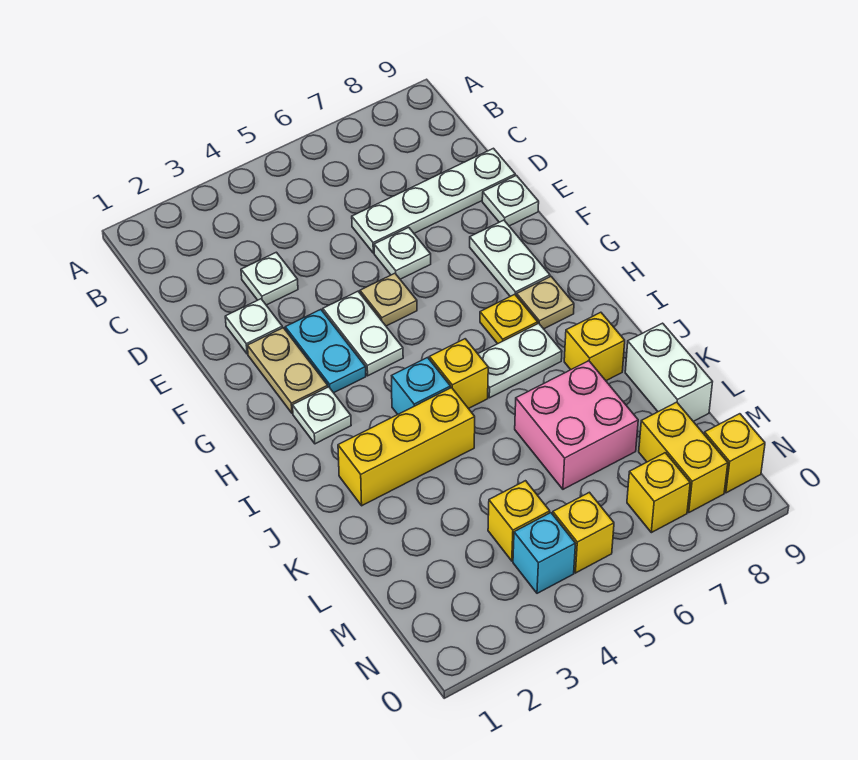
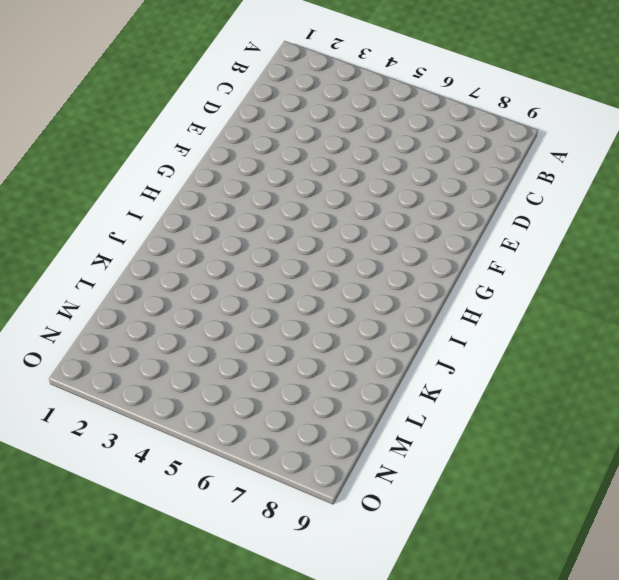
none -> white plate D3 level 1
none -> white plate D6:D9 level 1
none -> white plate E2 level 1

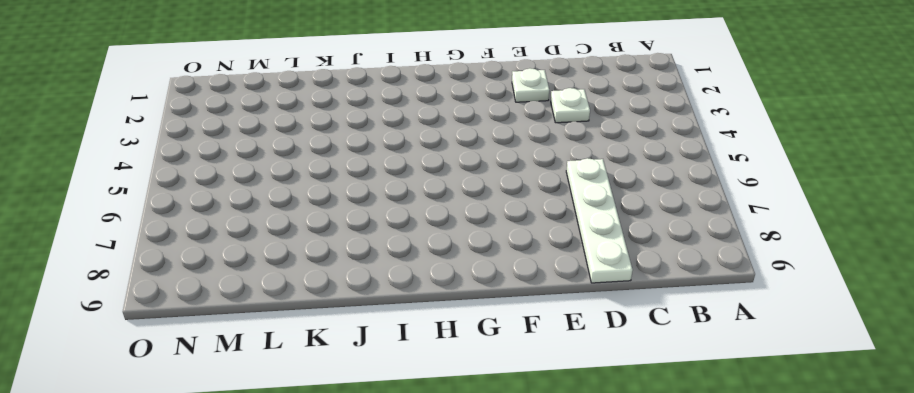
none -> white plate E6 level 1
none -> white plate E9 level 1
none -> tan plate F2:G2 level 1

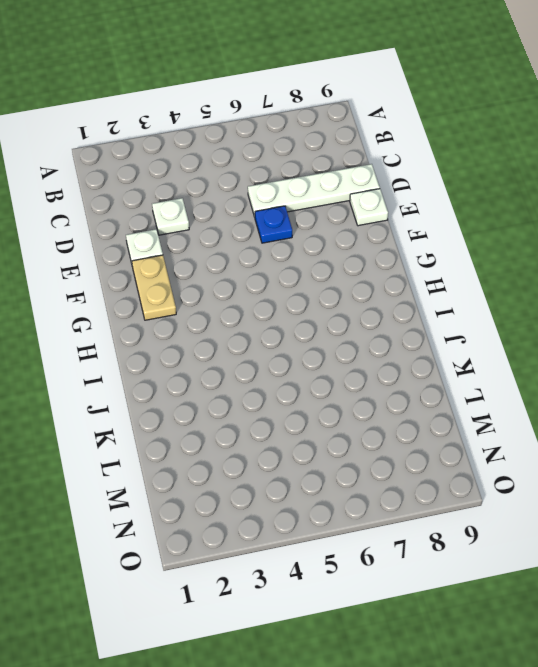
blue plate E6 level 1 -> white plate E6 level 1
none -> cyan plate F3:G3 level 1
none -> white plate F4:G4 level 1
none -> tan plate F5 level 1

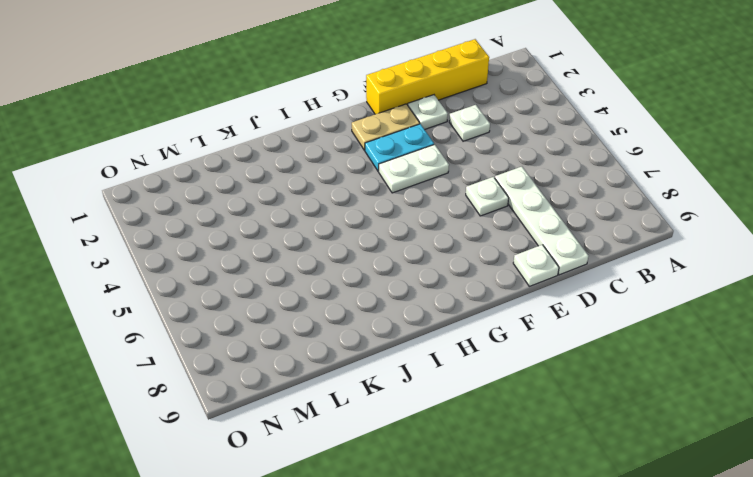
yellow brick C1:F1 level 1 -> none
none -> tan plate F5 level 1
none -> white plate F8:G8 level 1
none -> white plate H2 level 1

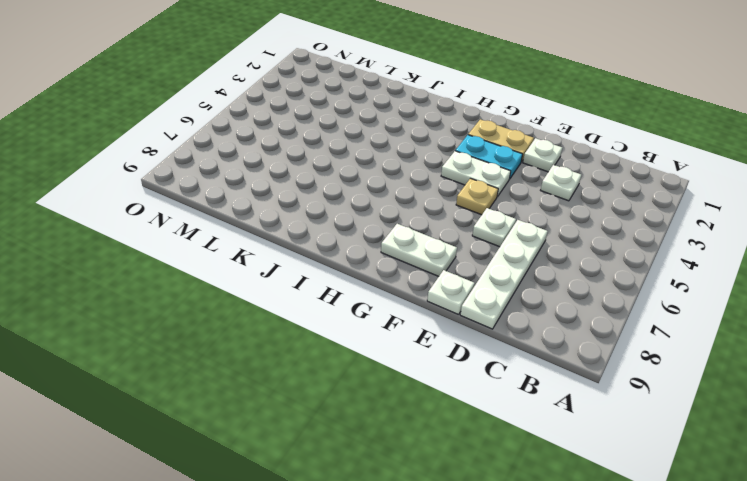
none -> white plate H2 level 1
none -> yellow plate H7 level 1
none -> tan plate H8 level 1

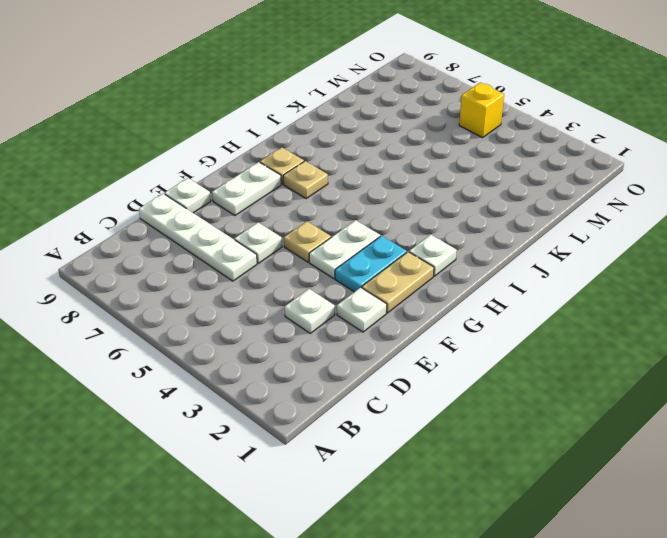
tan plate H7 level 1 -> yellow plate H7 level 1
none -> cyan brick I4 level 1
none -> yellow brick I5 level 1
none -> white plate I6:I7 level 1

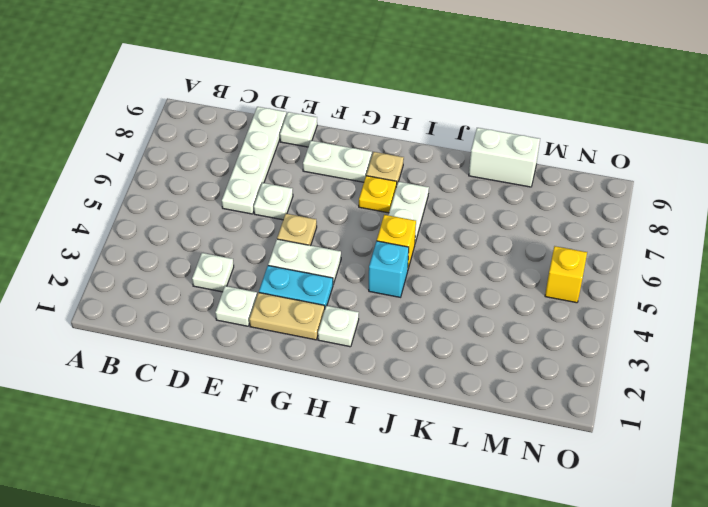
none -> yellow brick J2:J4 level 1
none -> yellow brick J8 level 1
none -> pink brick K6:L7 level 1

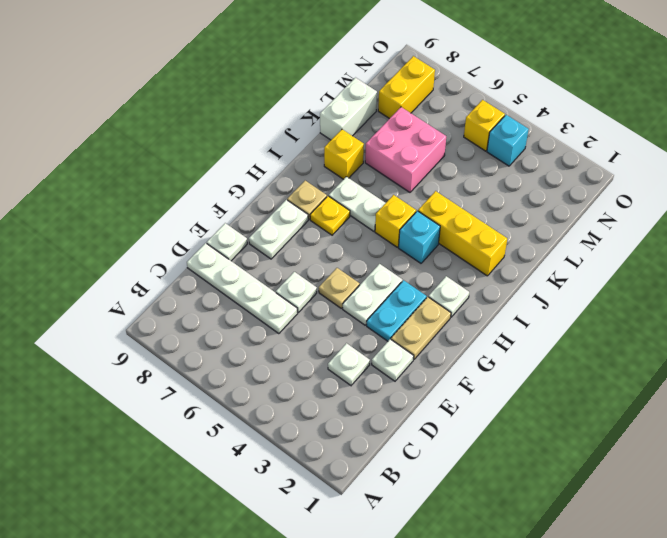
none -> yellow brick M4 level 1
none -> yellow brick N7 level 1
none -> yellow brick N9 level 1

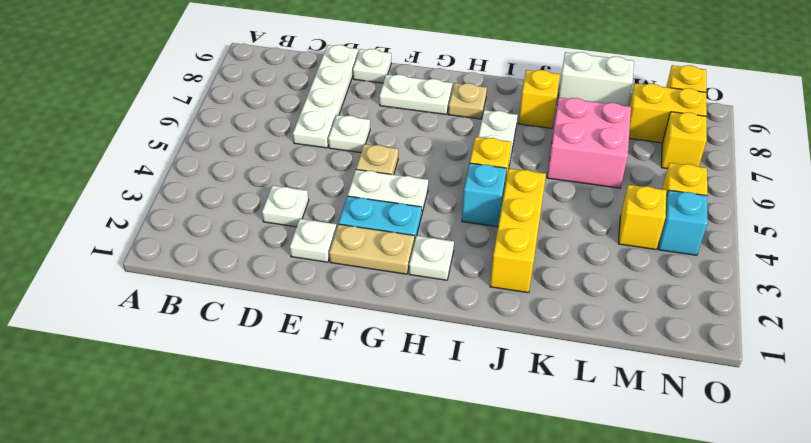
none -> yellow plate H7 level 1

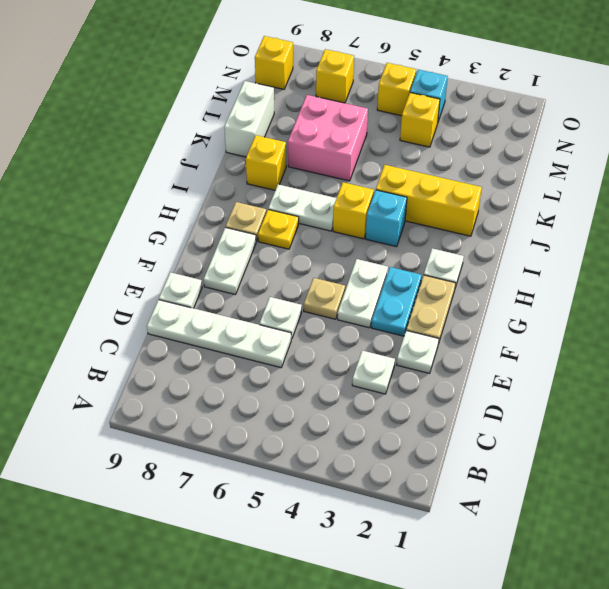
none -> yellow brick M8:N8 level 1

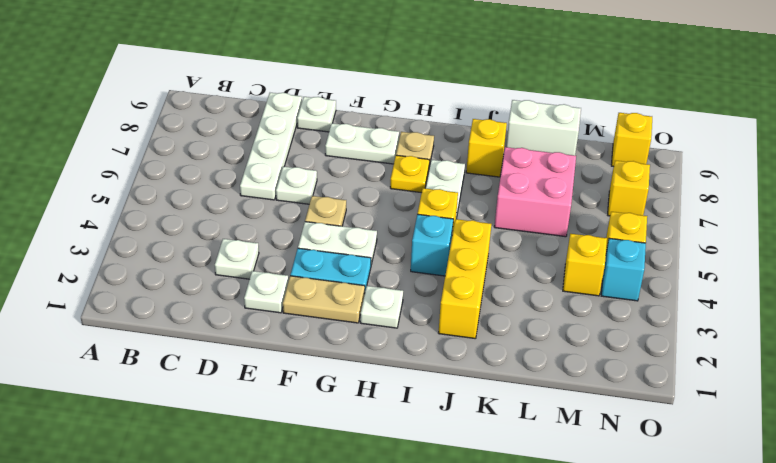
none -> yellow brick M8:N8 level 1

